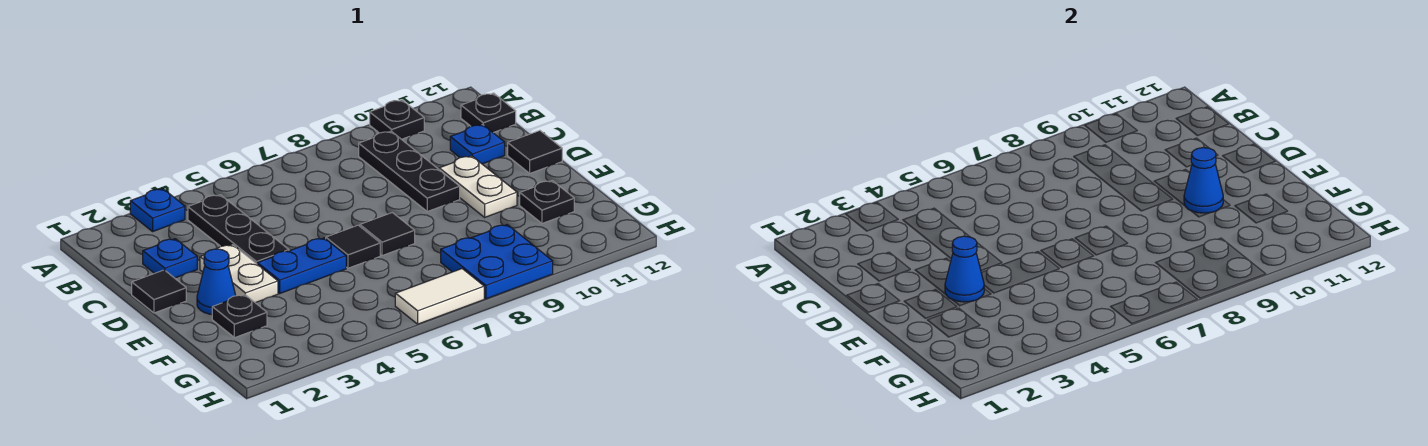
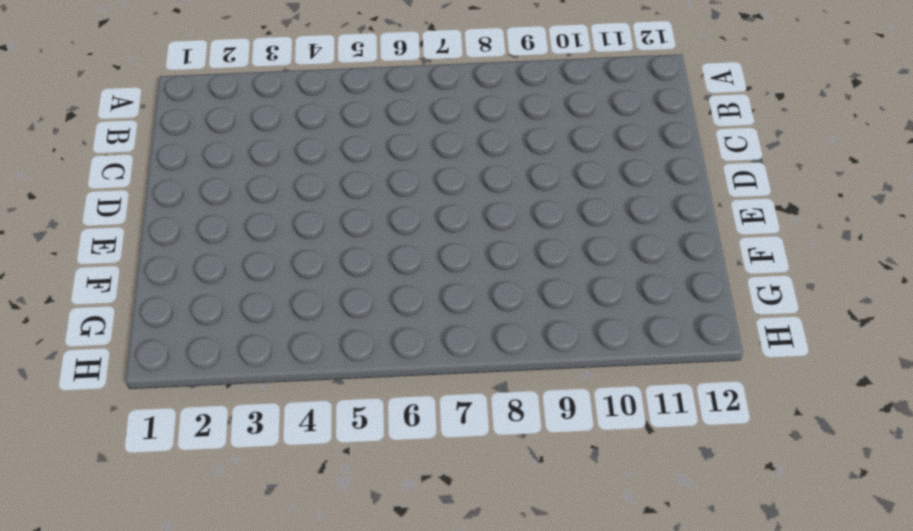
none -> blue plate A3 level 1
none -> black plate A10 level 1
none -> black plate B4:D4 level 1

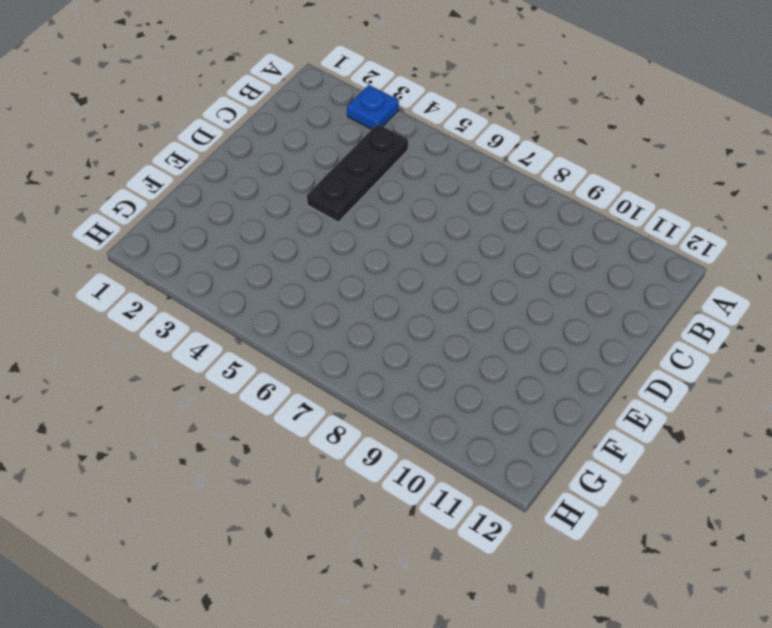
none -> black plate A10 level 1
none -> black plate B9:D9 level 1
none -> black plate B12 level 1

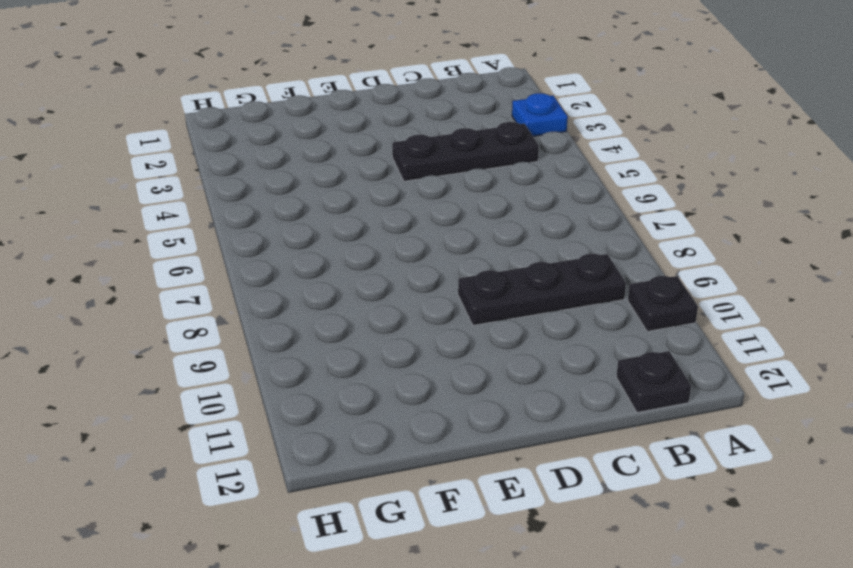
none -> blue plate C2 level 1
none -> blue plate C11 level 1
none -> black tile D1 level 1

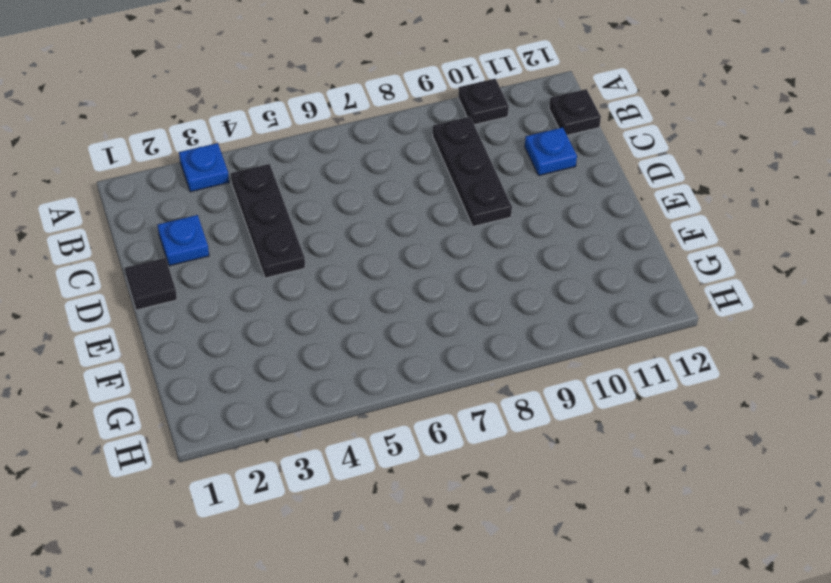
none -> white plate D3:E3 level 1
none -> white plate D10:E10 level 1
none -> black tile D12 level 1

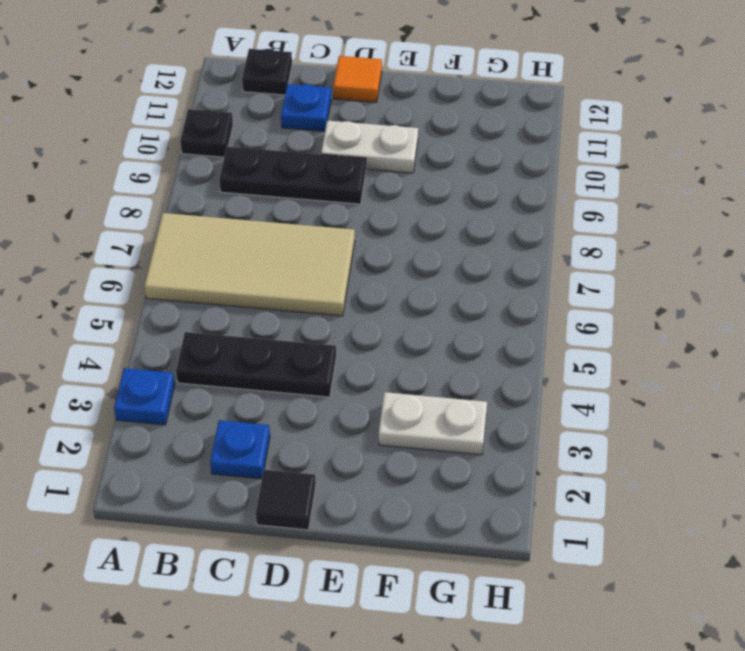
tan tile A6:D7 level 1 -> none
orange tile D12 level 1 -> black tile D12 level 1
white plate F3:G3 level 1 -> white plate D3:E3 level 1
none -> blue cone E2 level 1
none -> blue plate E4:E5 level 1
none -> black tile E6 level 1

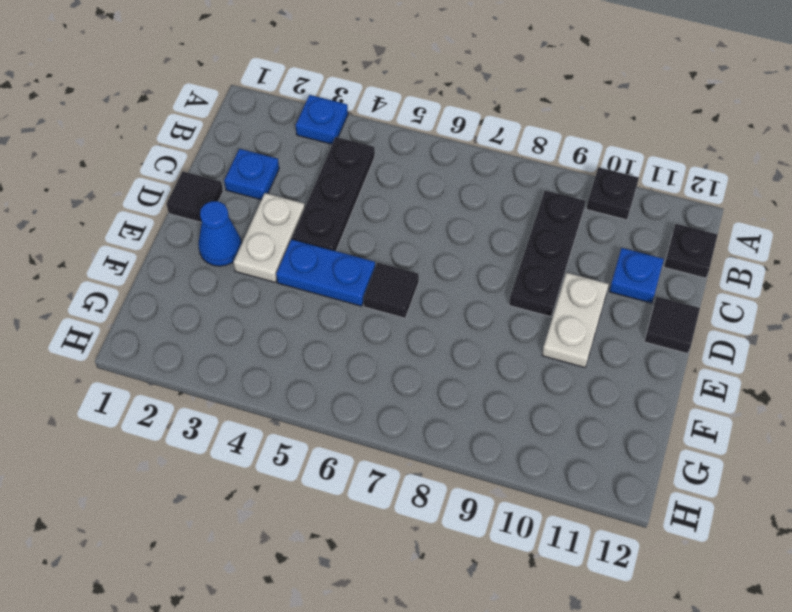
none -> black tile E7 level 1
none -> black plate F2 level 1
none -> black plate F11 level 1

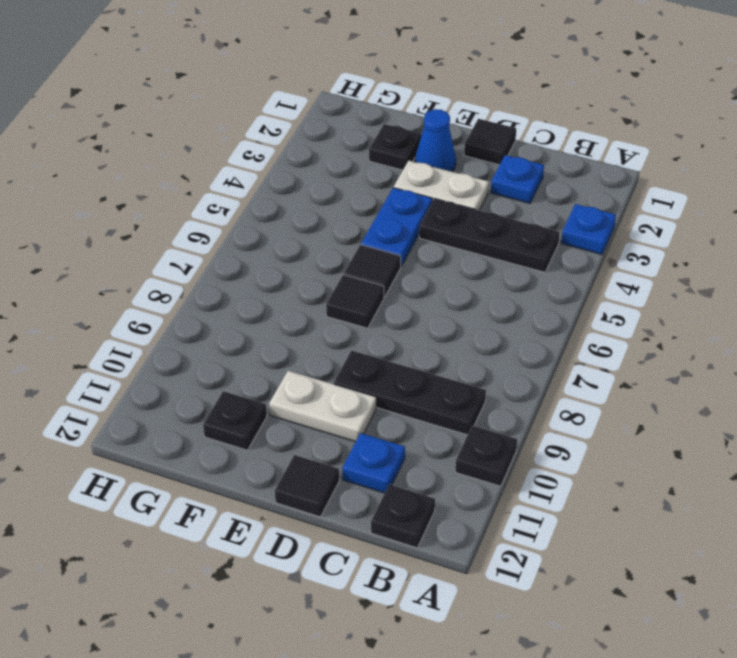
none -> blue plate G8:H9 level 1
none -> white tile H6:H7 level 1
none -> blue cone E3 level 2

